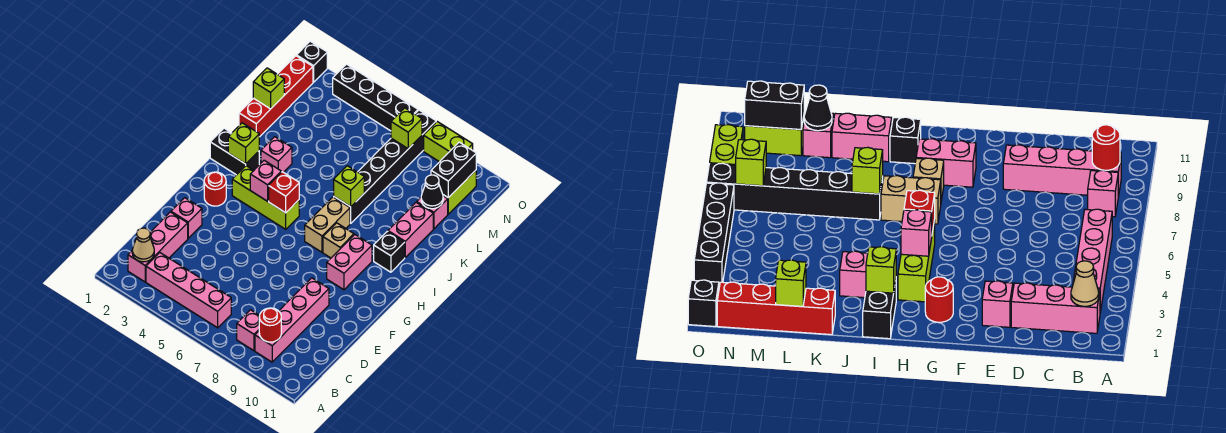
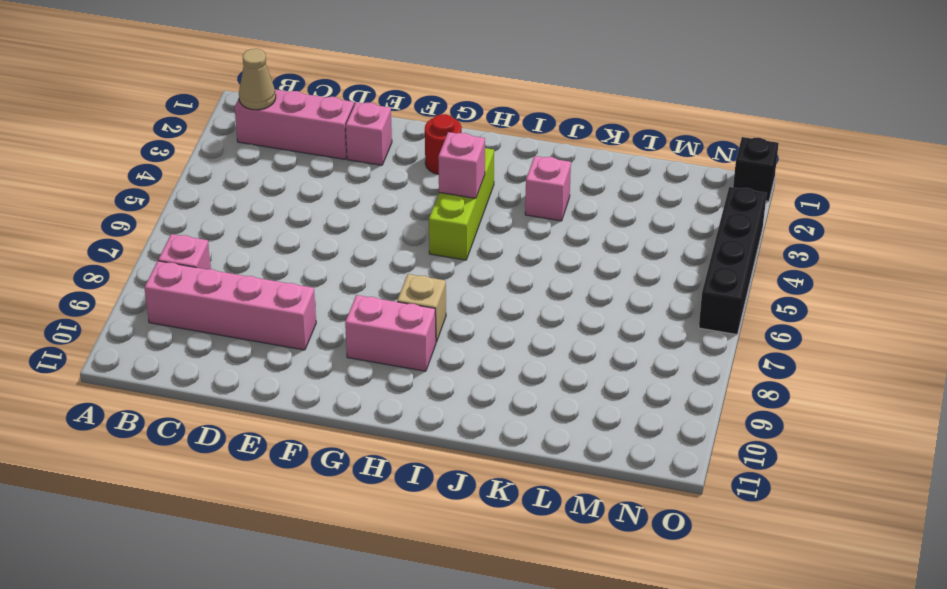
none -> pink brick B3:B6 level 1
none -> tan brick H7:I7 level 1
none -> black brick I1:I2 level 1
none -> black brick I10 level 1

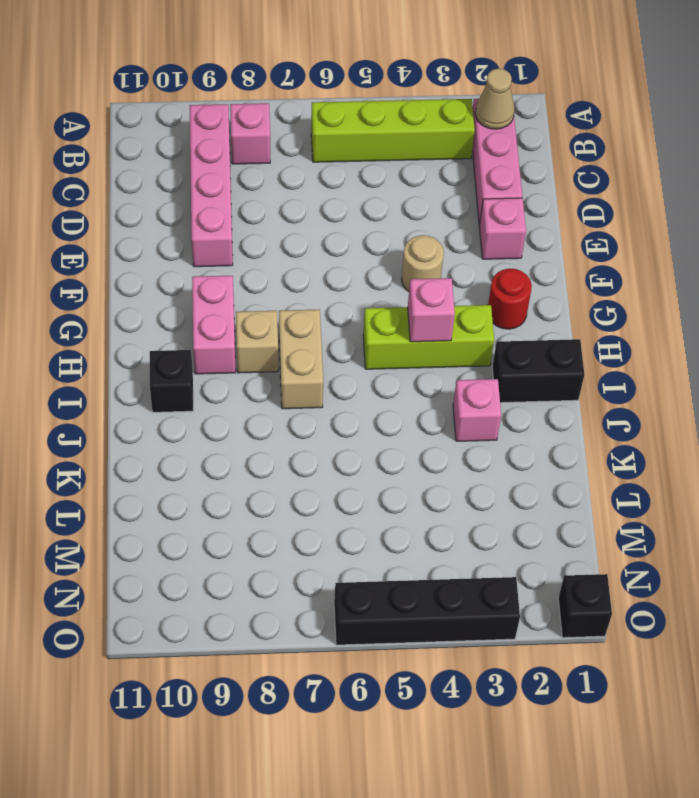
lime brick B3:B6 level 1 -> pink brick B3:B6 level 1
tan round brick F4 level 1 -> none
none -> black brick J7:O7 level 1
none -> pink brick J10:K10 level 1
none -> red brick K1:N1 level 1
none -> pink brick L10 level 1

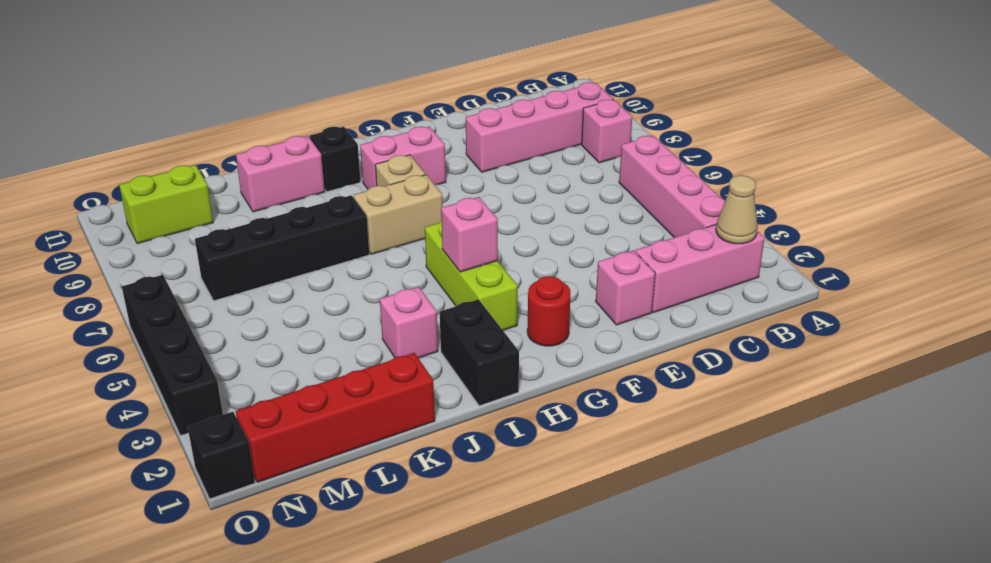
black brick J7:M7 level 1 -> black brick J7:O7 level 1
none -> pink brick L10 level 1
none -> lime brick O8:O9 level 1
none -> red round brick B9 level 2
none -> red brick H5 level 2

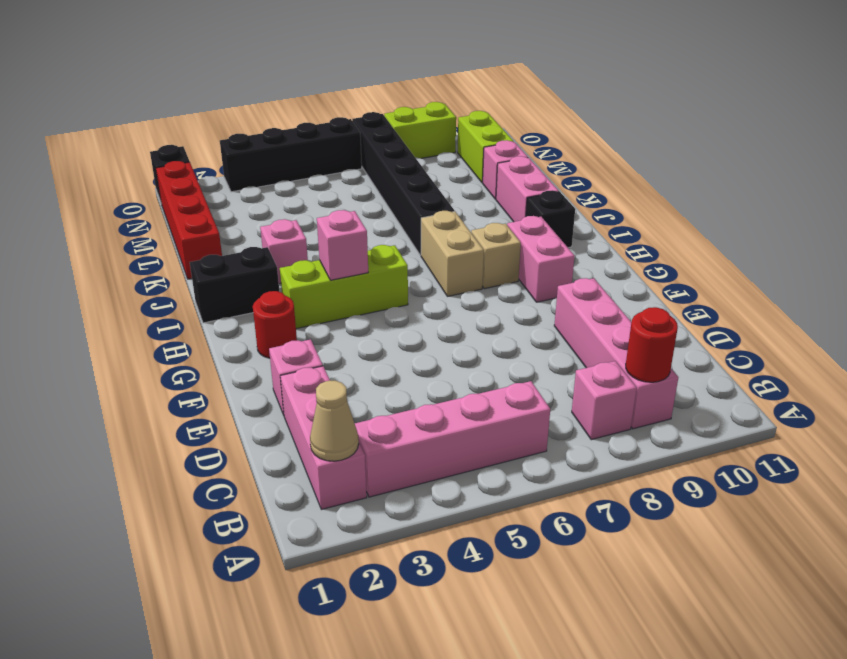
none -> red brick H5 level 2
none -> lime brick I2 level 2
none -> lime brick J7 level 2
none -> lime brick L1 level 2

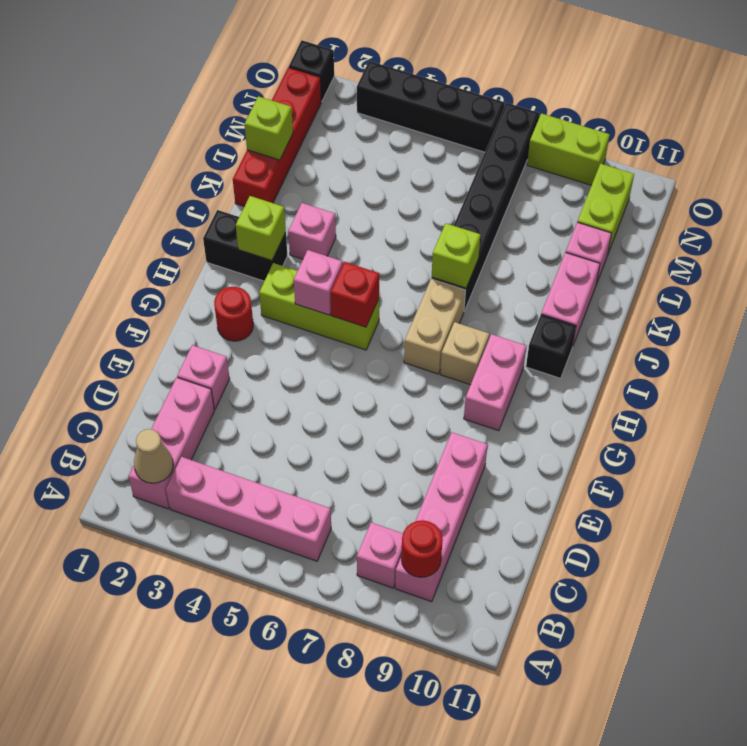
none -> black cone L10 level 2
none -> black brick M10:N10 level 2
none -> lime brick N7 level 2

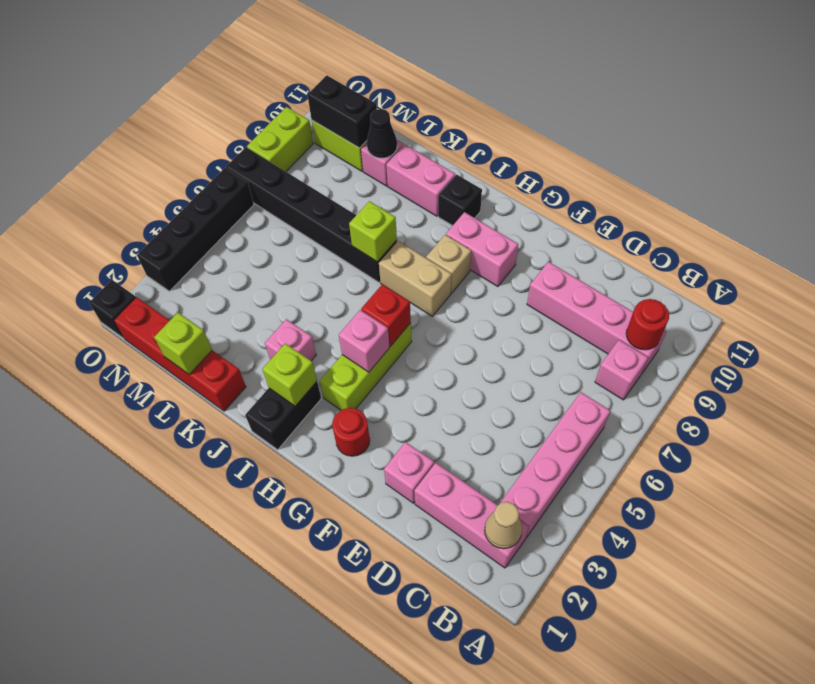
none -> lime brick N7 level 2

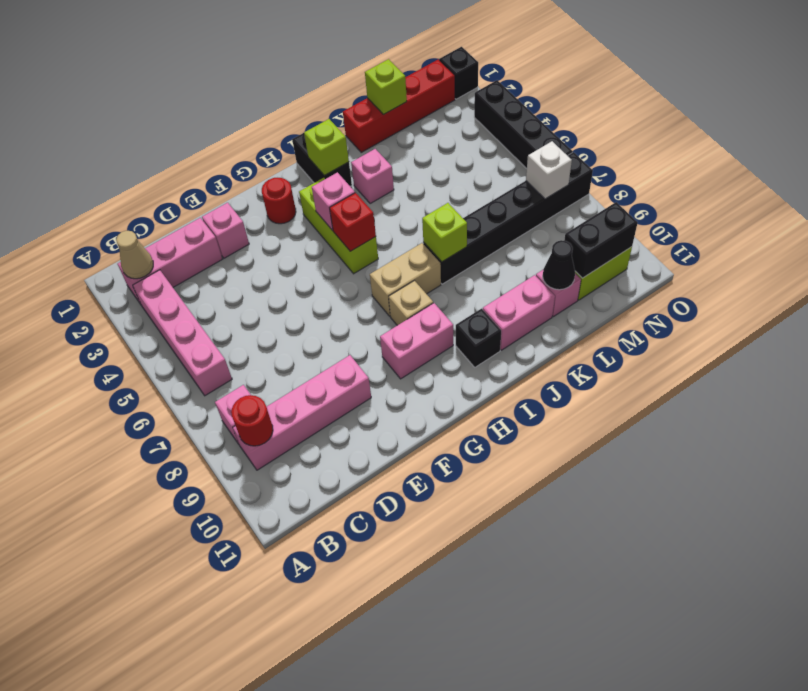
white brick N7 level 2 -> lime brick N7 level 2
none -> lime brick O8:O9 level 1

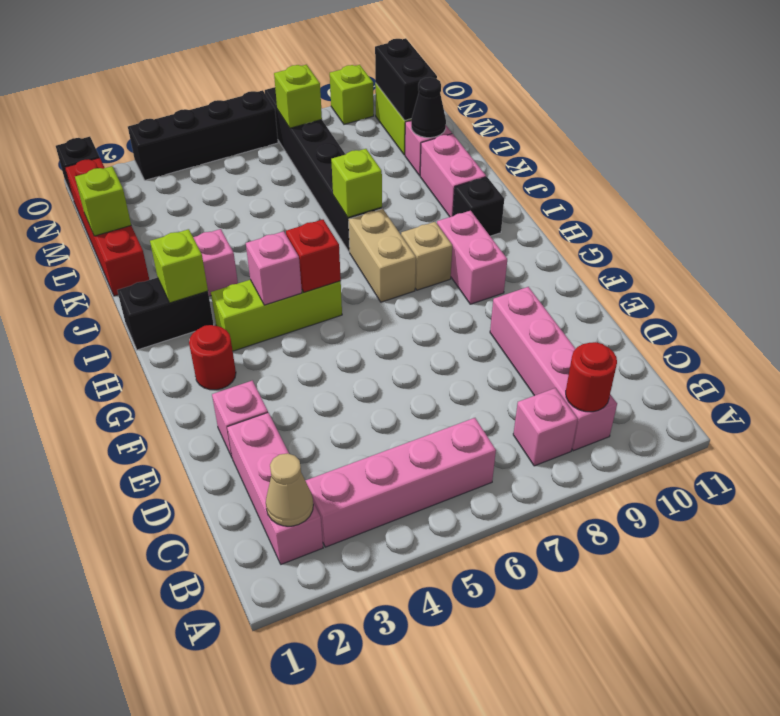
lime brick O9 level 1 -> lime brick O8:O9 level 1

